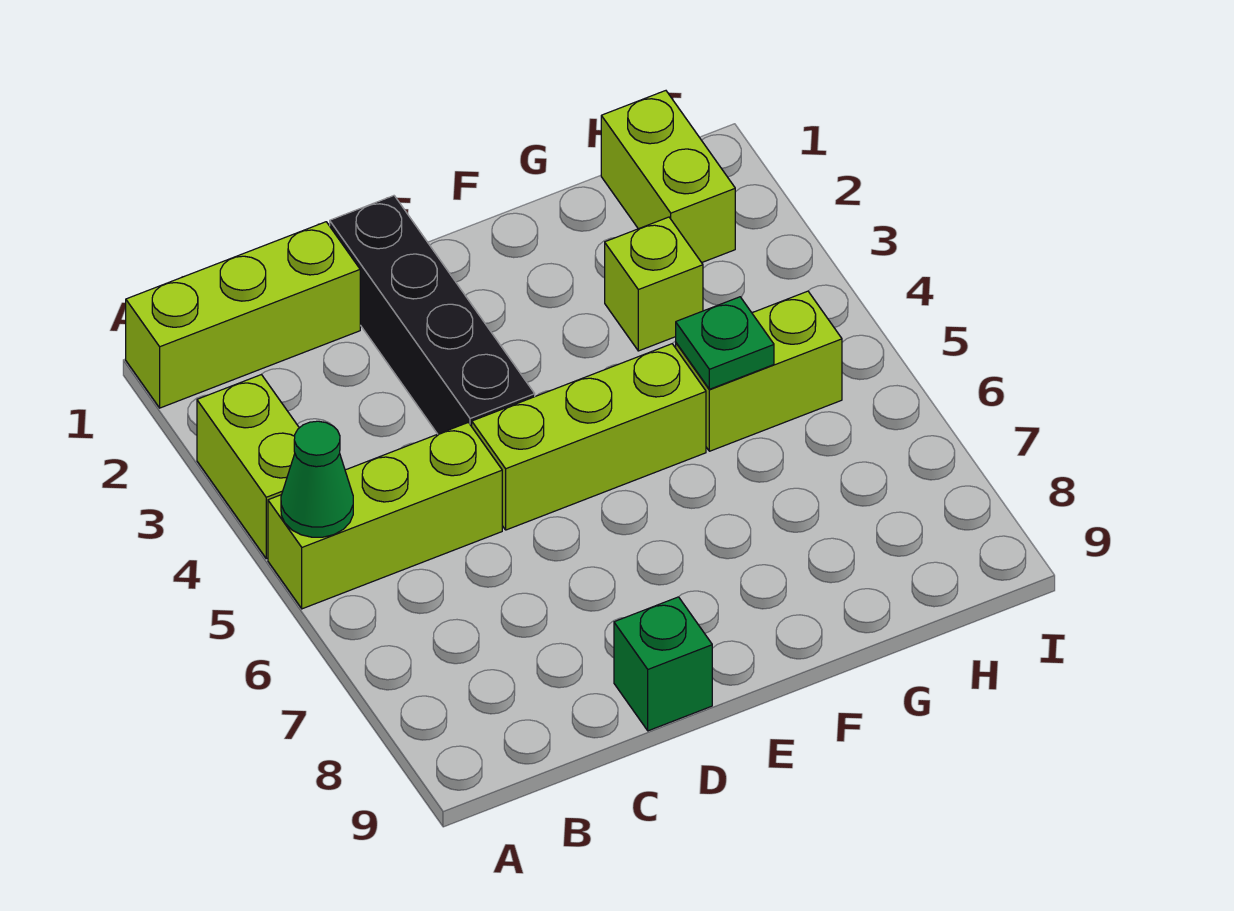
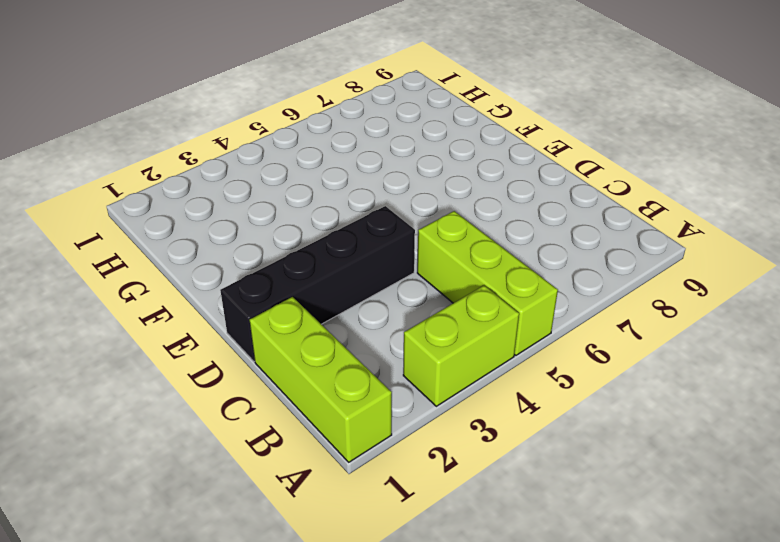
none -> lime brick D5:F5 level 1
none -> green brick D9 level 1

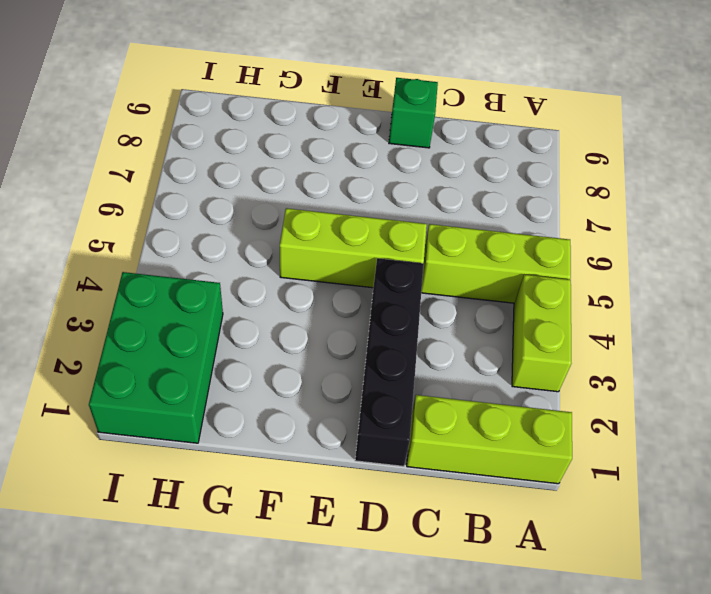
green brick H1:I3 level 1 -> lime brick H1:H2 level 1
none -> lime brick G3 level 1
none -> lime brick G5:H5 level 1

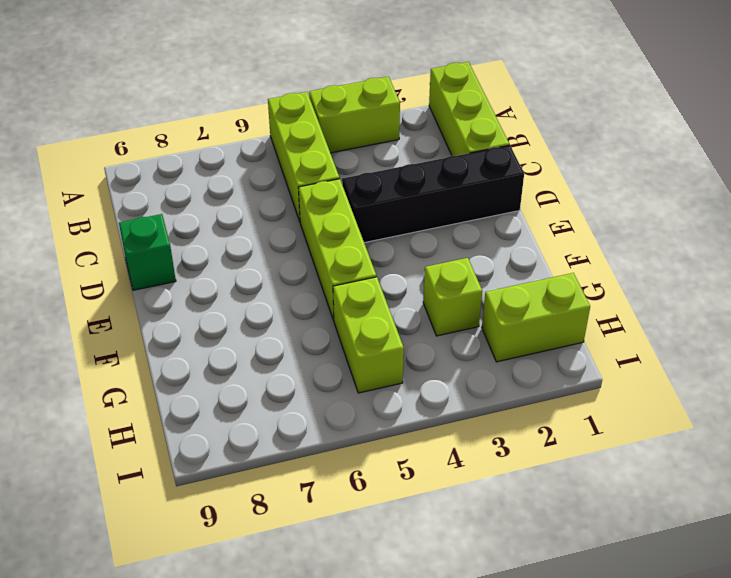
none -> green cone A5 level 2
none -> green plate G5 level 2

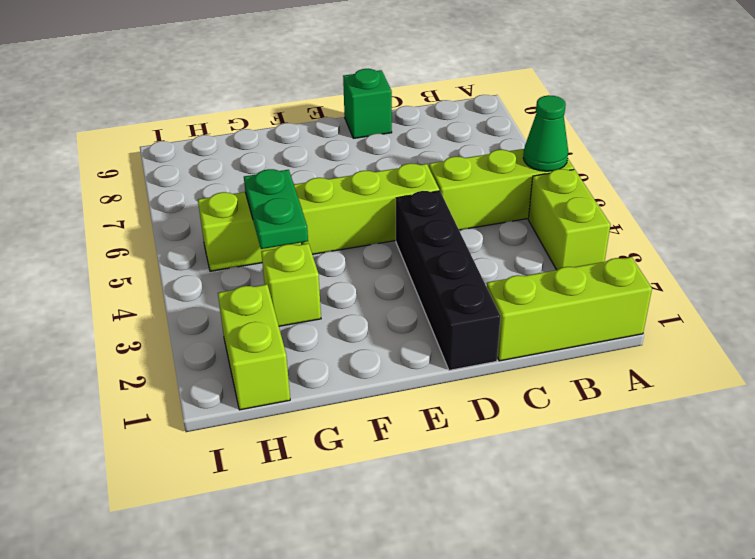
green plate G4:G5 level 2 -> green plate G5 level 2

